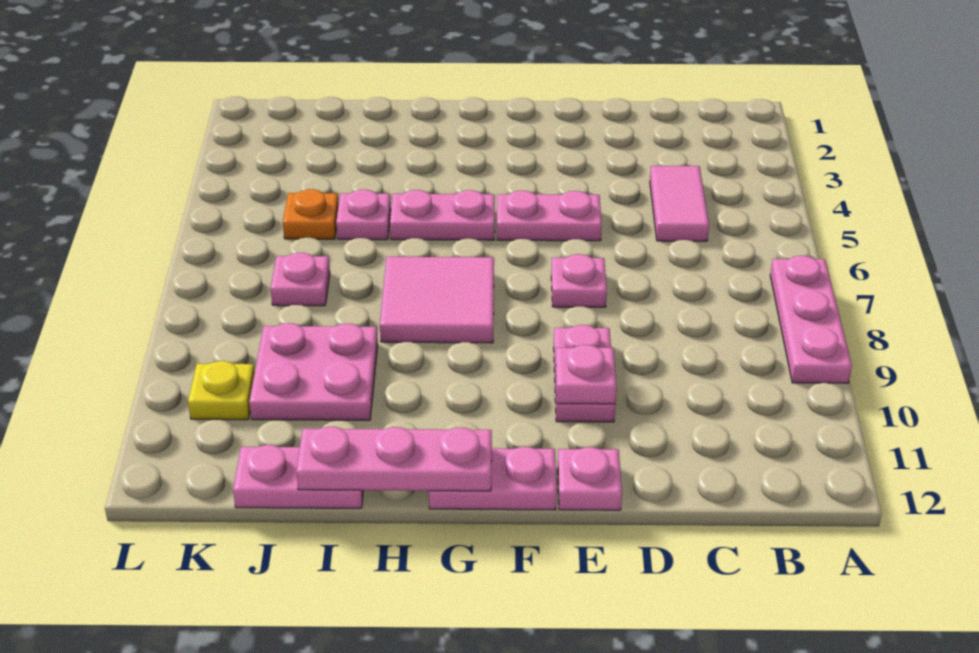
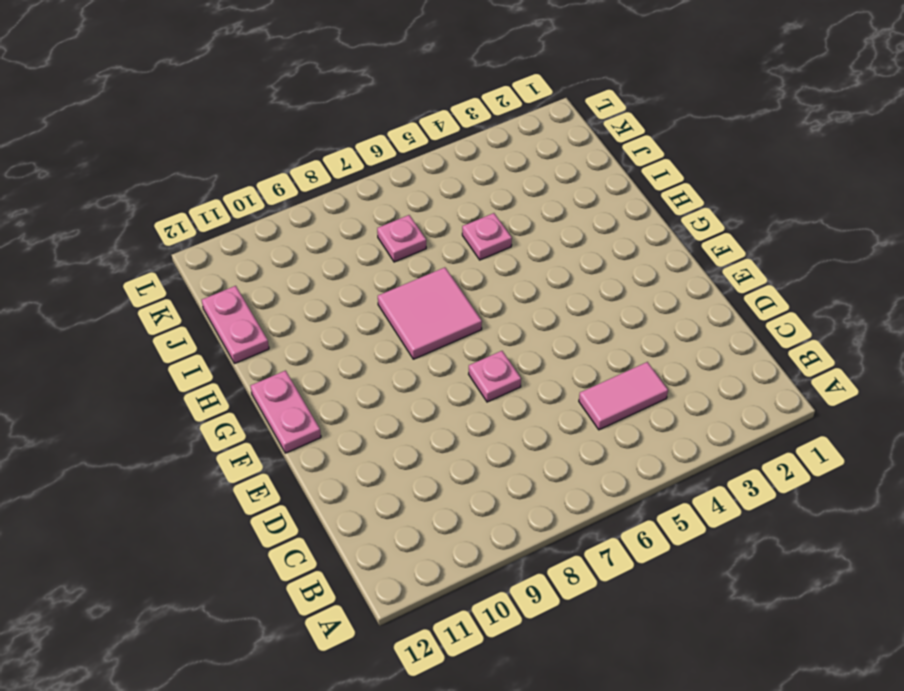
none -> pink plate A7:A9 level 1
none -> pink plate E5:F5 level 1
none -> pink plate E9:E10 level 1

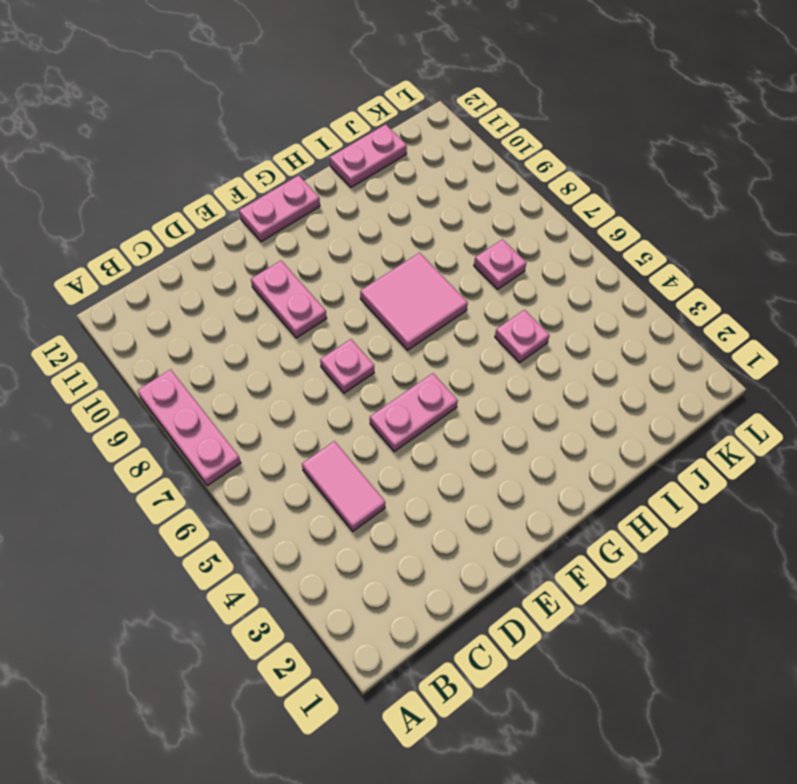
none -> pink plate E12 level 1
none -> pink plate G5:H5 level 1
none -> pink plate I9:J10 level 1

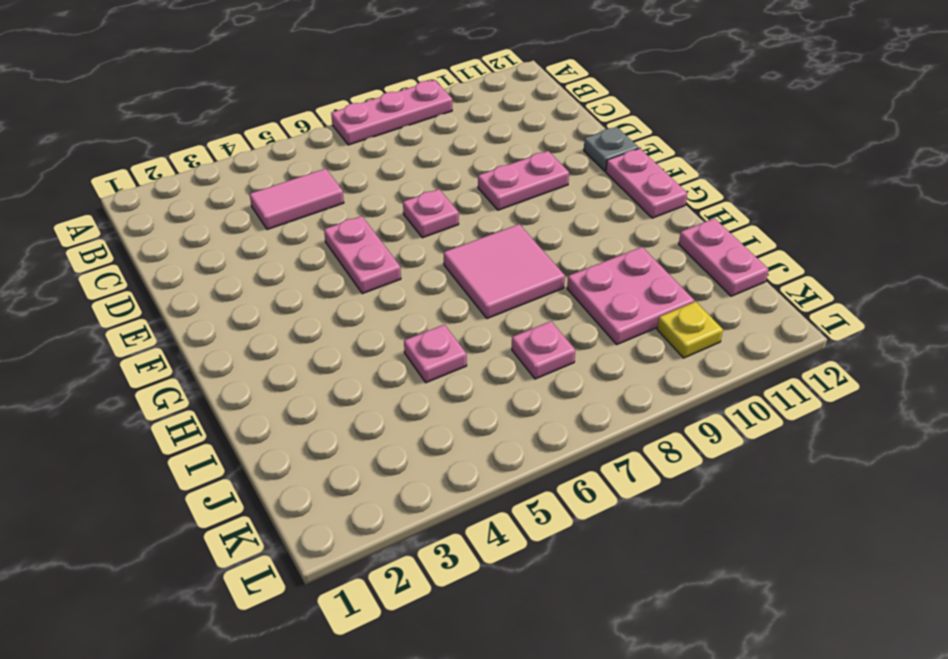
grey plate E12 level 1 -> pink plate E12 level 1
none -> pink plate G5:H5 level 1
none -> orange plate J5 level 1
none -> pink plate E10 level 2

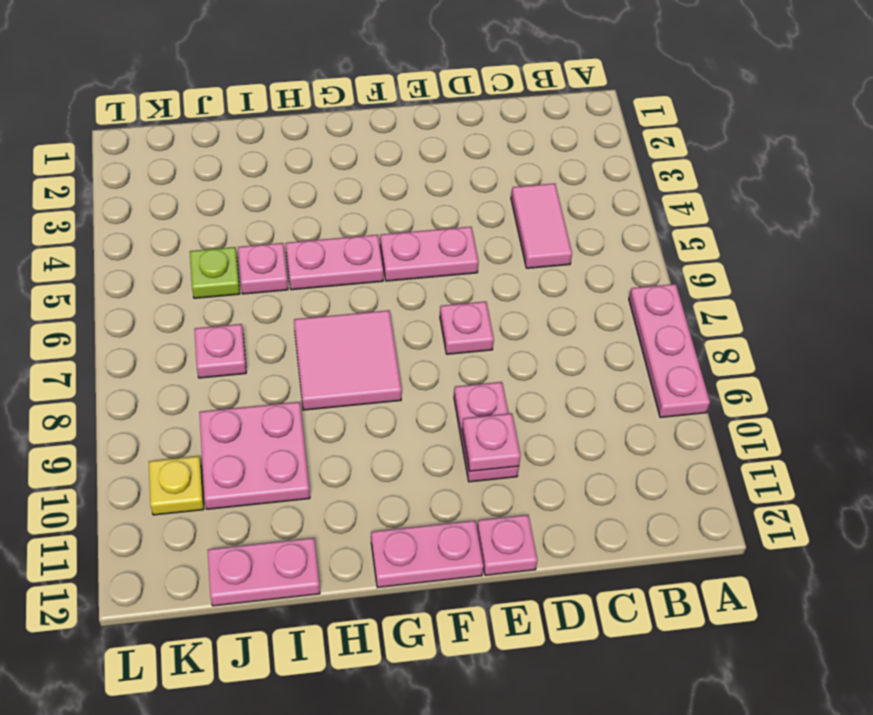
lime plate J5 level 1 -> orange plate J5 level 1
none -> pink plate G12:I12 level 2

